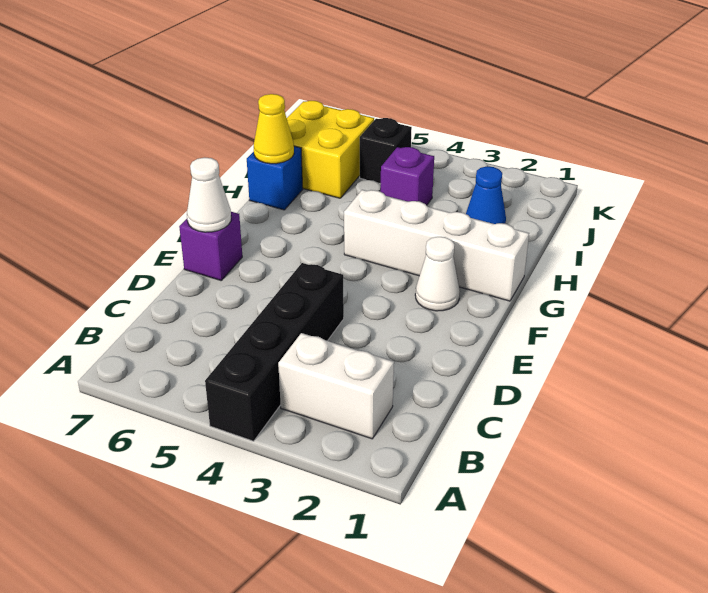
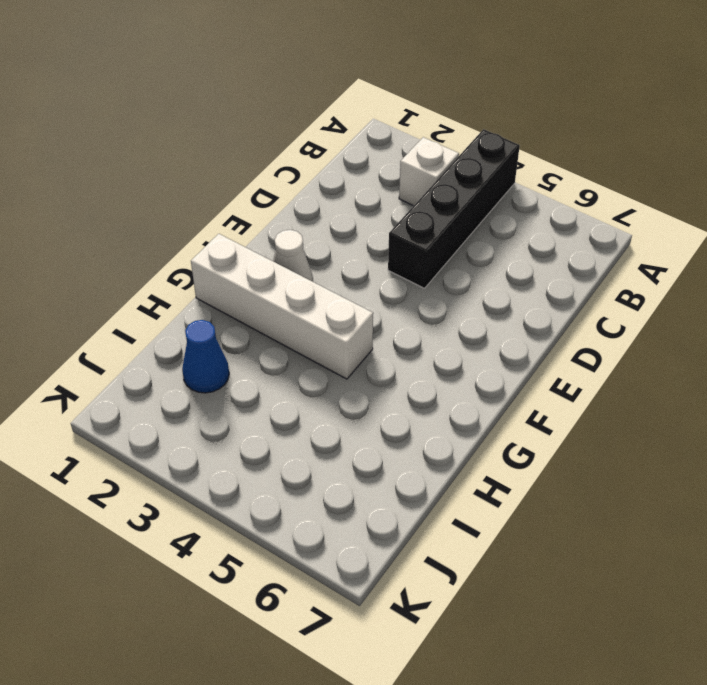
white brick B3 level 1 -> white brick B2:B3 level 1
none -> purple brick E7 level 1
none -> blue brick H7 level 1
none -> purple brick I4 level 1

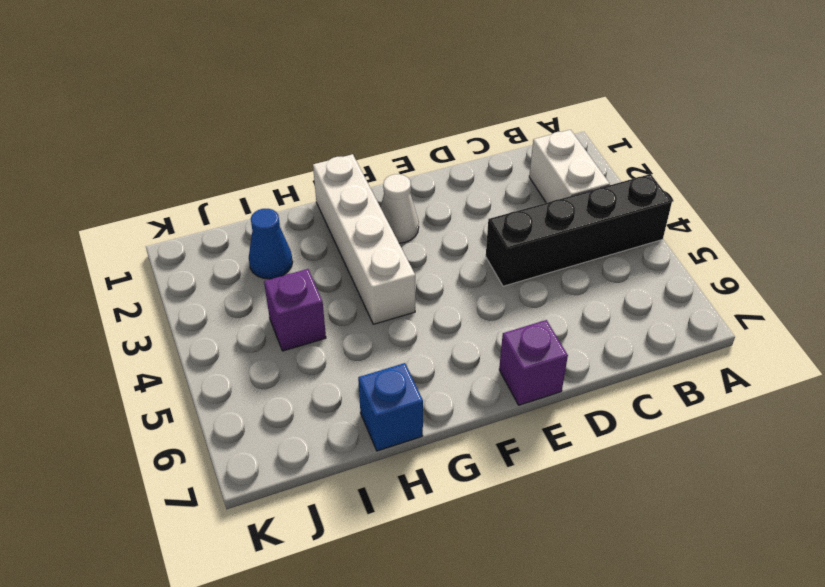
none -> yellow brick I6:J7 level 1
none -> black brick J5 level 1
none -> white cone E7 level 2

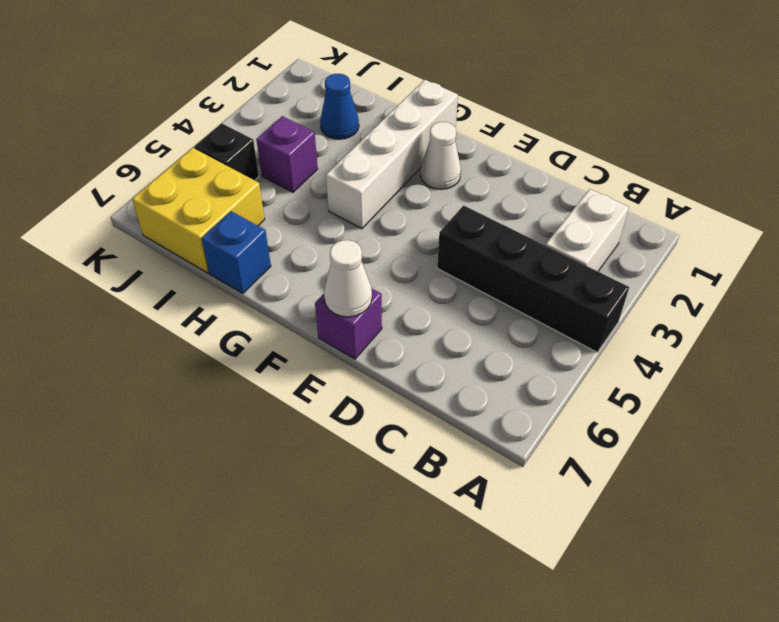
none -> yellow cone H7 level 2

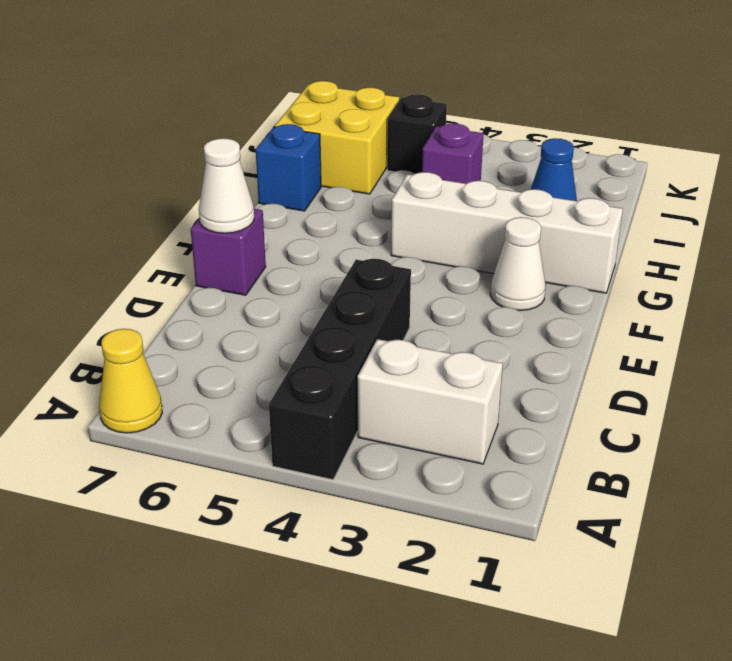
yellow cone A7 level 1 -> yellow cone H7 level 2

